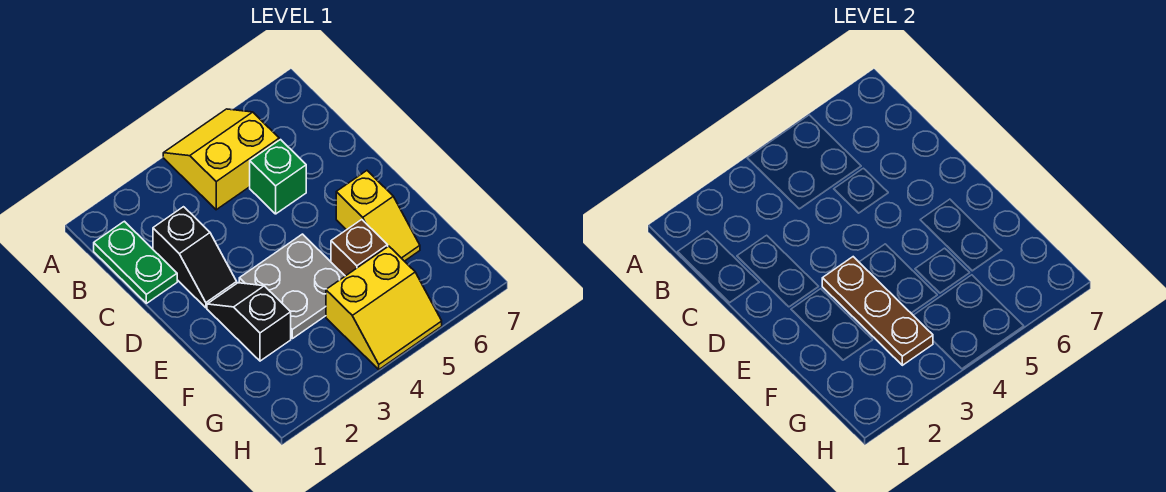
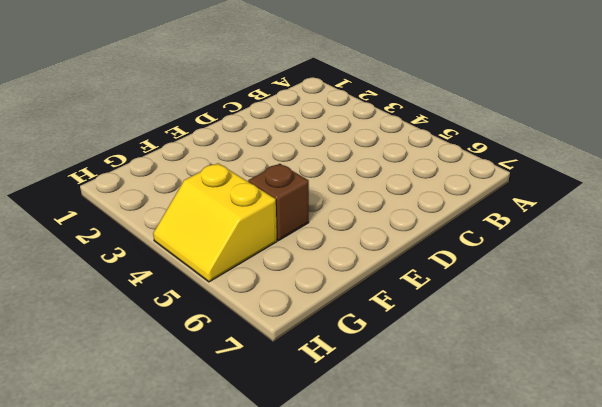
none -> yellow slope A4:B5 level 1 top B
none -> green plate B1:C1 level 1

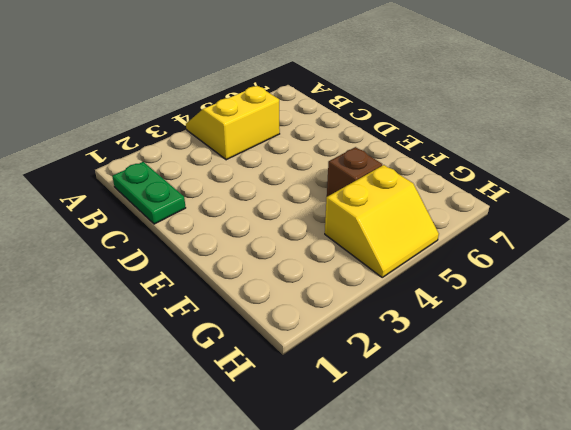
none -> black slope C2:D2 level 1 top C
none -> green brick C5 level 1

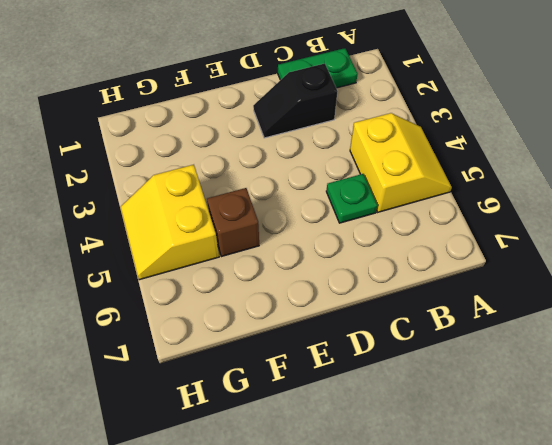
green plate C5 level 1 -> green brick C5 level 1
none -> black slope E2:F2 level 1 top F
none -> grey plate E3:F4 level 1

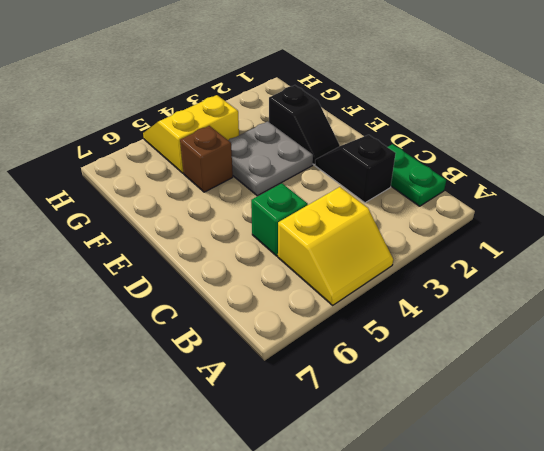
none -> yellow slope E6:F6 level 1 top E
none -> brown plate E3:G3 level 2

